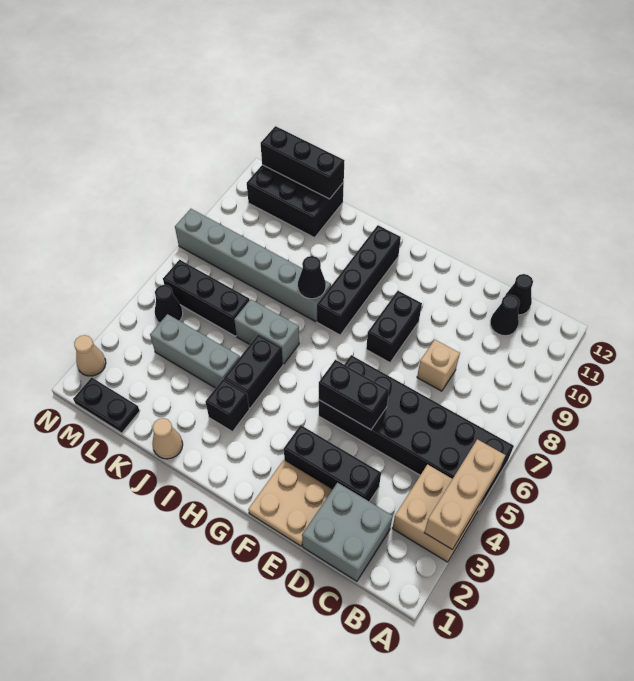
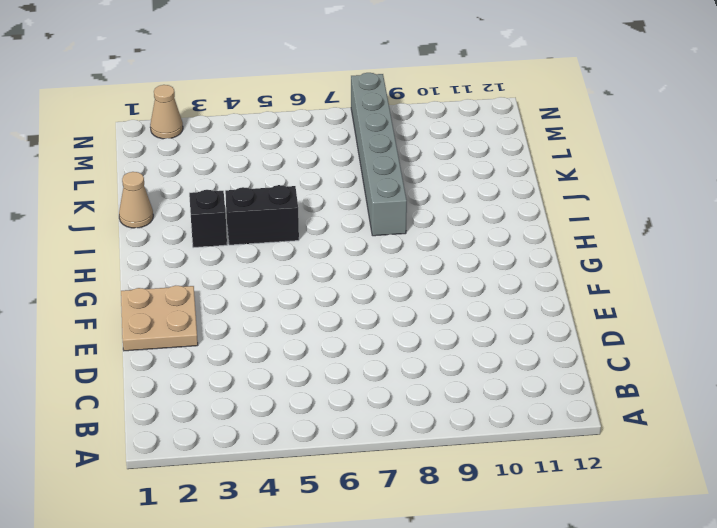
none -> tan brick A3:B4 level 1
none -> black brick A5:F6 level 1
none -> grey brick C1:D2 level 1

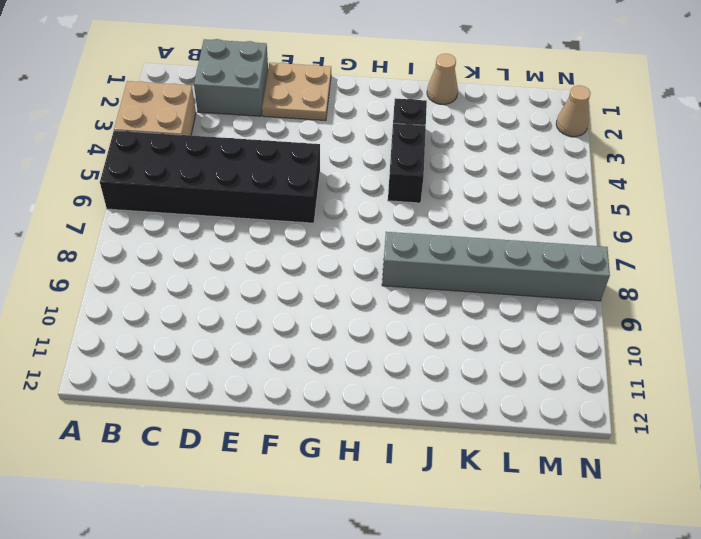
none -> black cone C11 level 1
none -> black cone C12 level 1
none -> black brick D3:F3 level 1

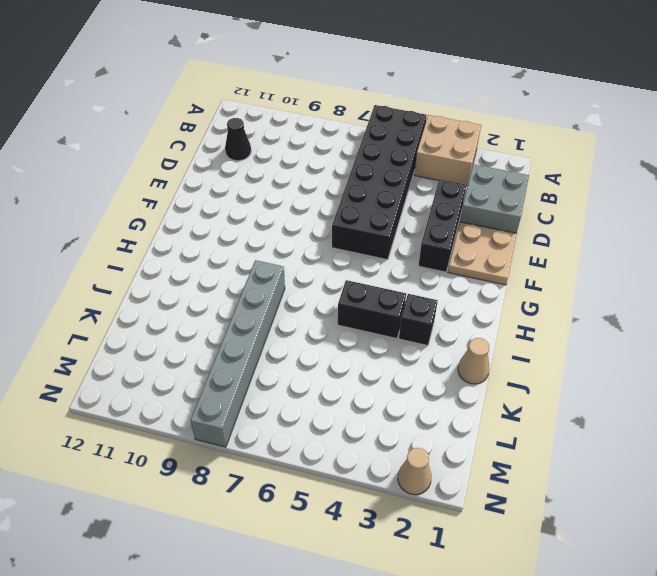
none -> black cone C12 level 1
none -> tan brick D8 level 1
none -> black brick F8:F9 level 1

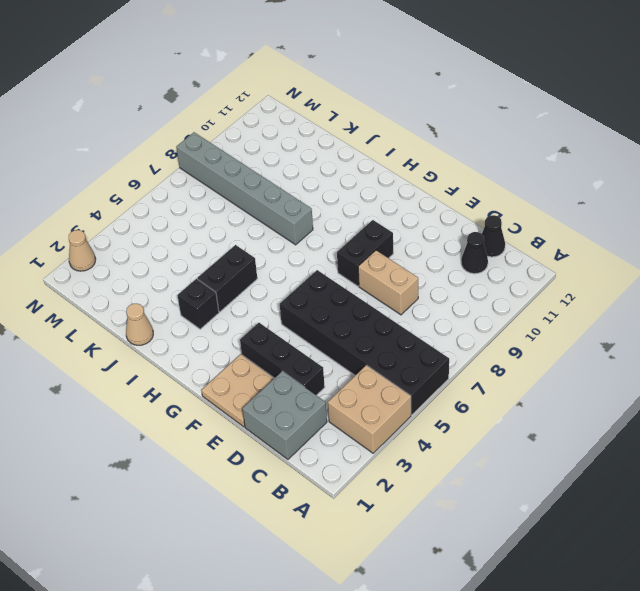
tan brick D8:E8 level 1 -> tan brick D8 level 1
none -> black brick H8:H11 level 1
none -> grey brick I6:J6 level 1
none -> grey brick J4:L4 level 1

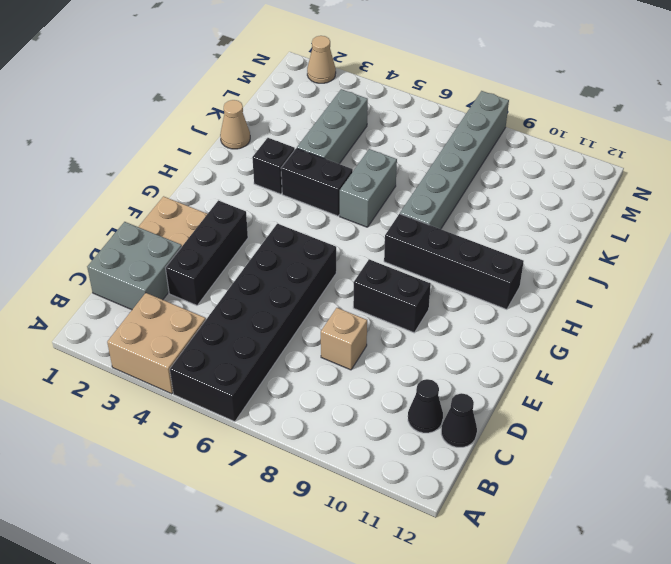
none -> black brick K6:M6 level 1
none -> black brick K11:M12 level 1
none -> black plate L1:M1 level 1

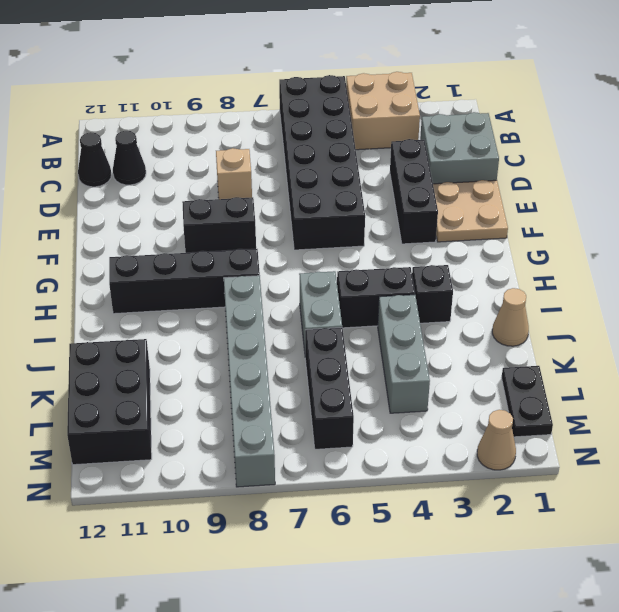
none -> black cone M5 level 1
none -> tan brick A3:A5 level 2
none -> black brick E5:F5 level 2

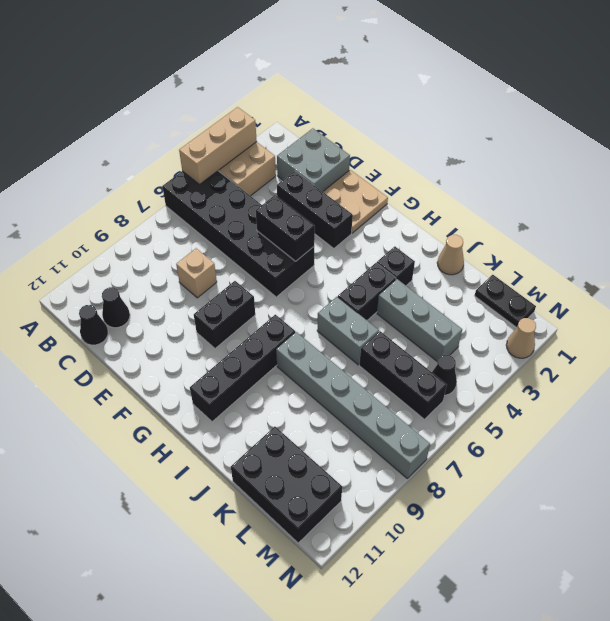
none -> black cone I8 level 2
none -> black brick K12:M12 level 2

